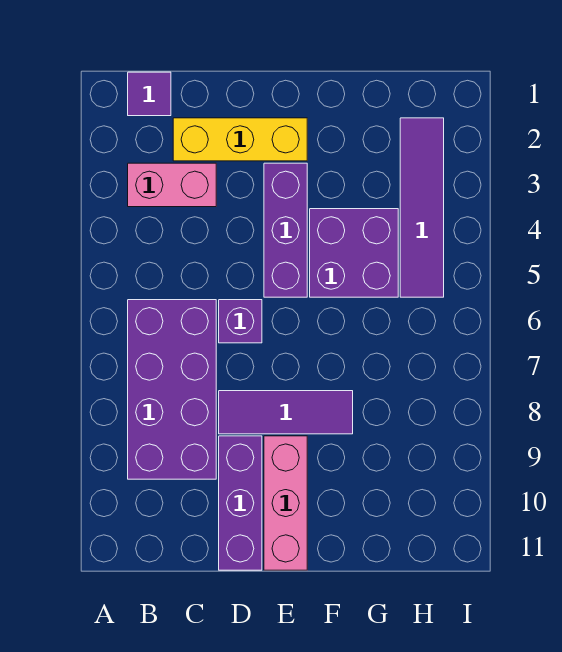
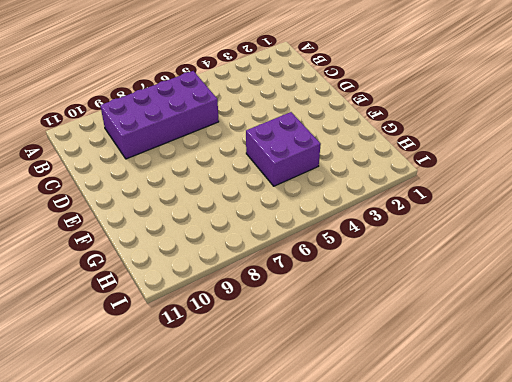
none -> purple tile B1 level 1
none -> pink brick B3:C3 level 1

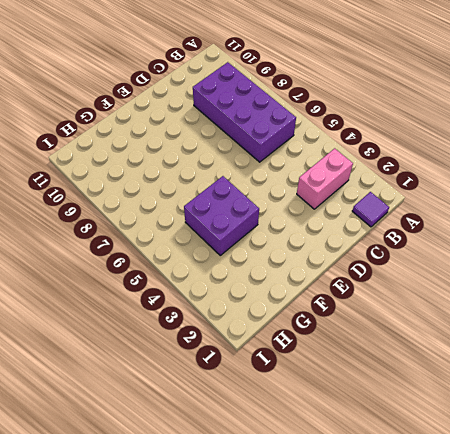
none -> yellow brick C2:E2 level 1
none -> purple brick D6 level 1

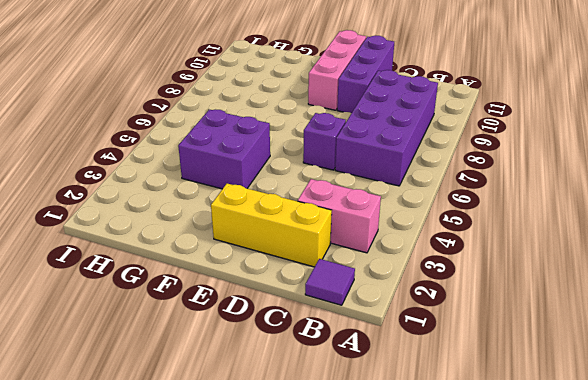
none -> purple tile D8:F8 level 1
none -> purple brick E3:E5 level 1

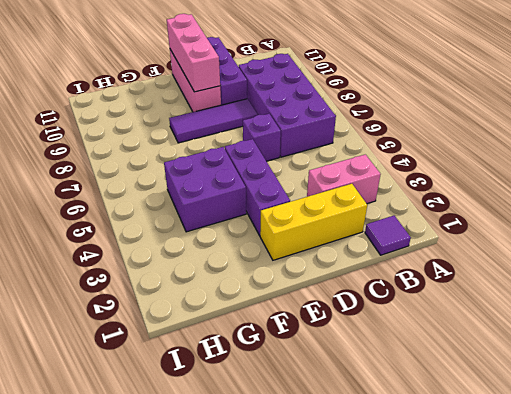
pink brick E9:E11 level 2 -> none
none -> purple tile H2:H5 level 1

